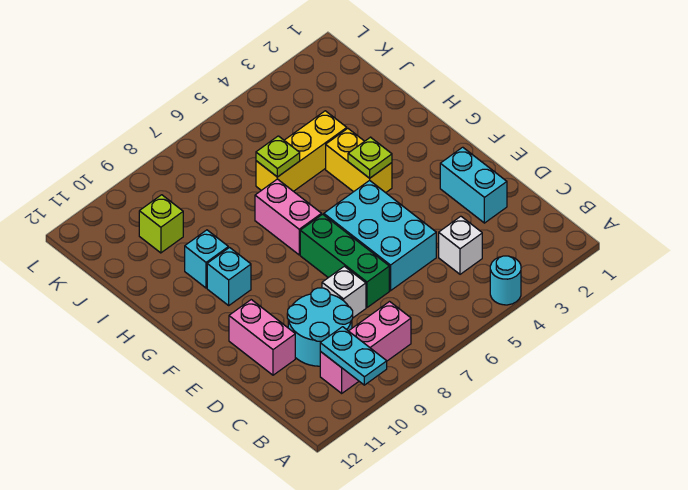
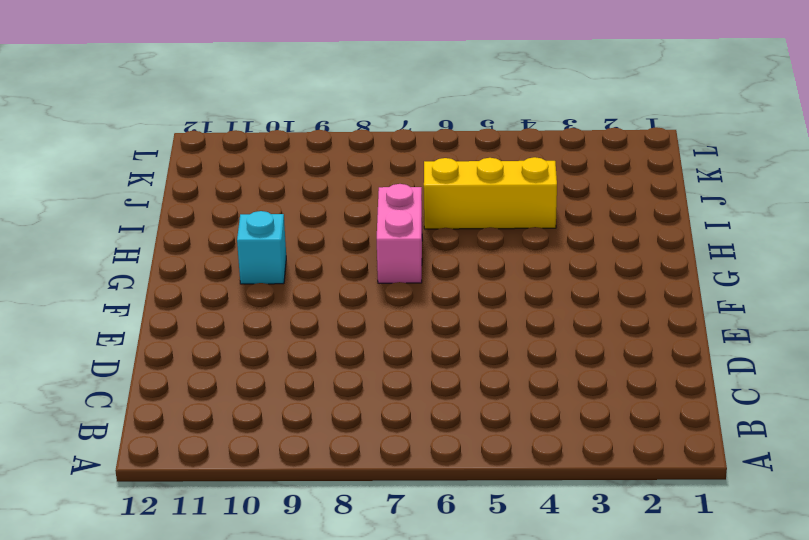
none -> cyan round brick A4 level 1
none -> pink brick B8:B10 level 1
none -> white brick C4 level 1

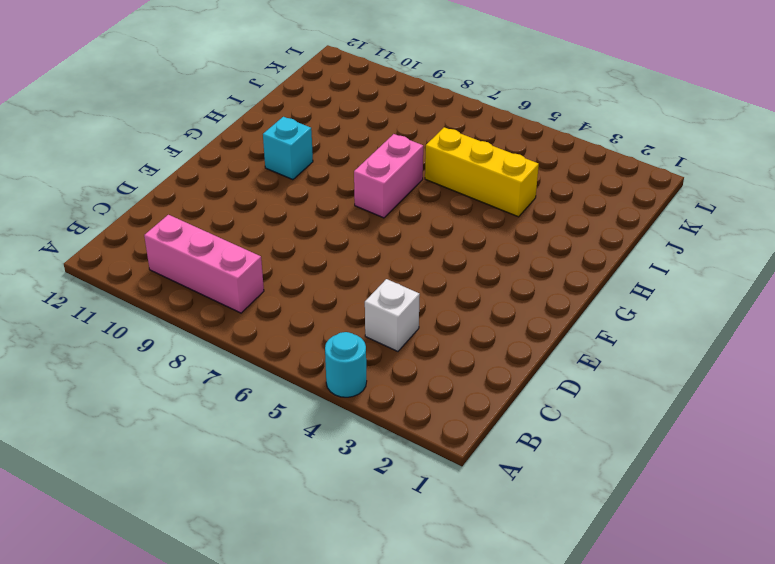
none -> cyan round brick C9:D10 level 1
none -> cyan brick D2:E2 level 1
none -> cyan brick D5:F6 level 1

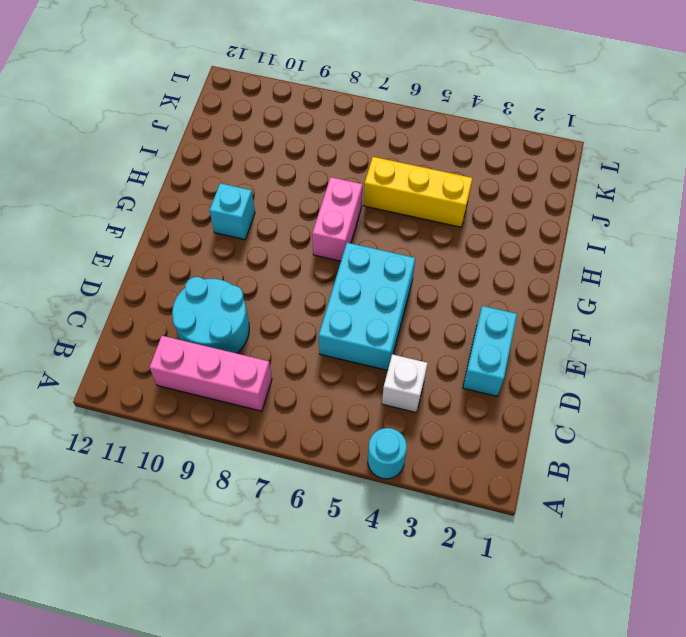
none -> green brick D7:F7 level 1
none -> white brick D8 level 1
none -> pink brick D11:E11 level 1

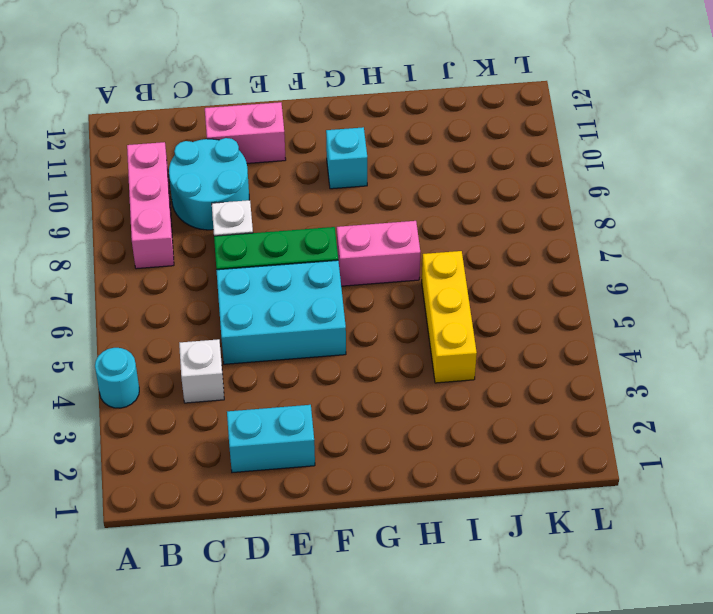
none -> yellow brick G4:H4 level 1
none -> cyan brick H10 level 1
none -> lime brick J10 level 1

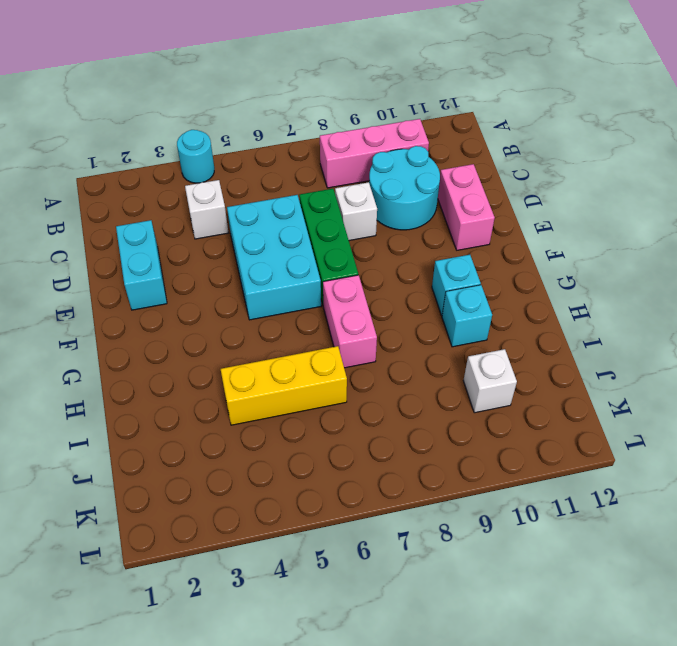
white brick J10 level 1 -> lime brick J10 level 1
none -> yellow brick G4:H4 level 1
none -> cyan plate A10:B10 level 2
none -> lime plate G4 level 2

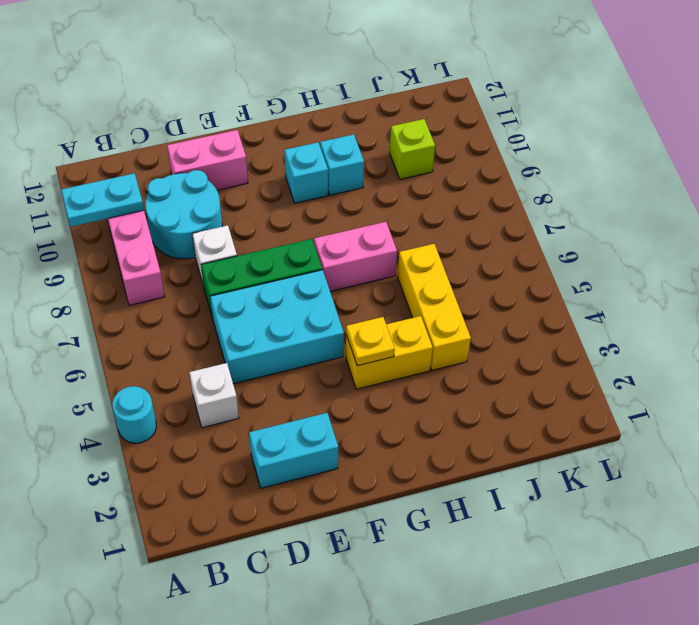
yellow plate G4 level 2 -> lime plate G4 level 2
none -> lime plate I6 level 2

